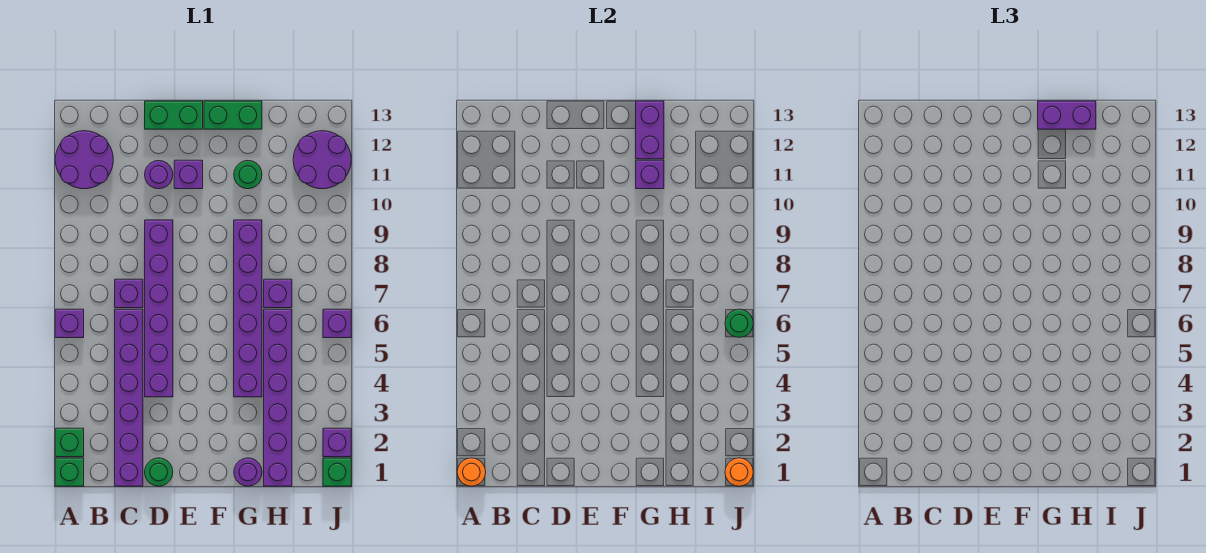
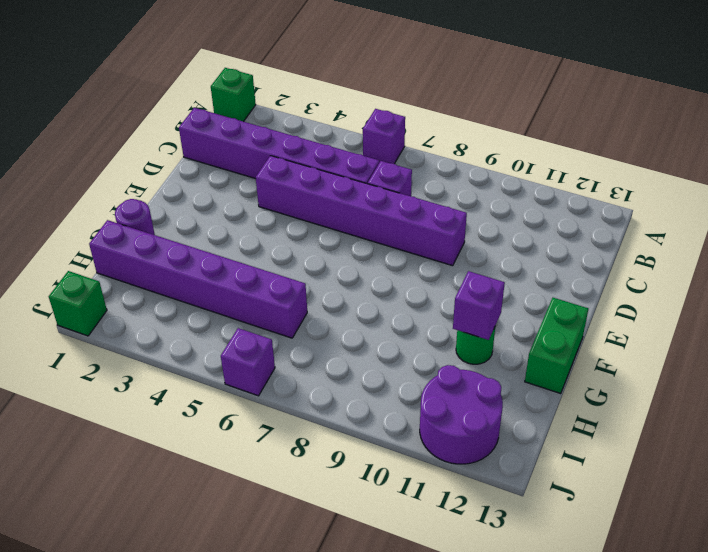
none -> green brick A2 level 1
none -> purple round brick A11:B12 level 1
none -> green round brick D1 level 1

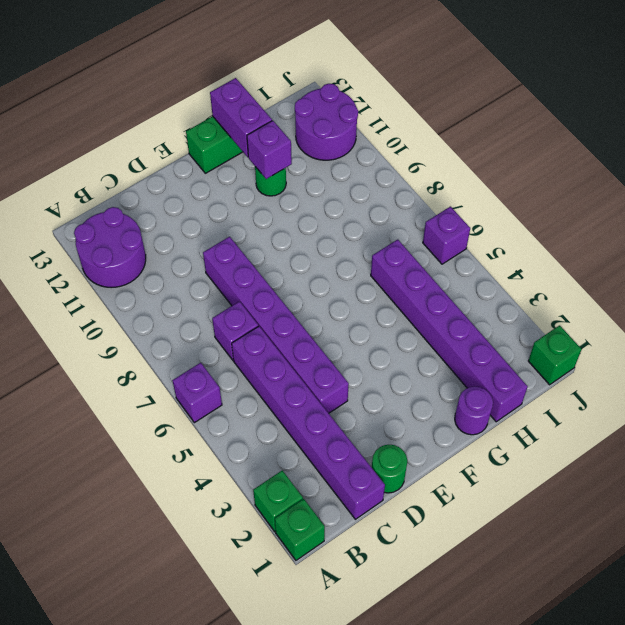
none -> purple round brick D11 level 1
none -> green brick D13:E13 level 1
none -> purple brick E11 level 1

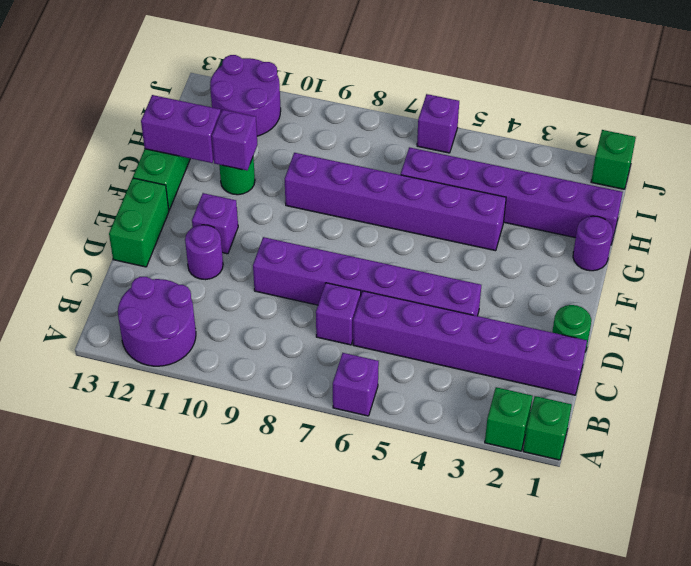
none -> purple brick H7 level 1
none -> purple brick J2 level 1
none -> orange round brick A1 level 2

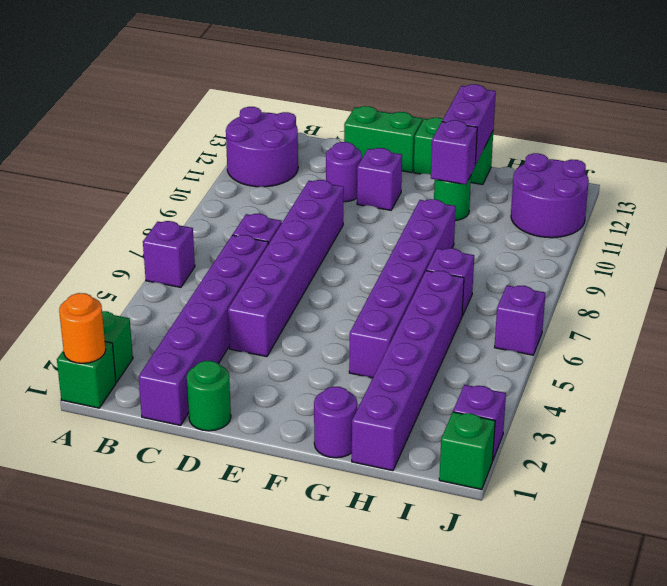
none -> orange round brick J1 level 2
none -> green round brick J6 level 2
none -> purple brick G13:H13 level 3

